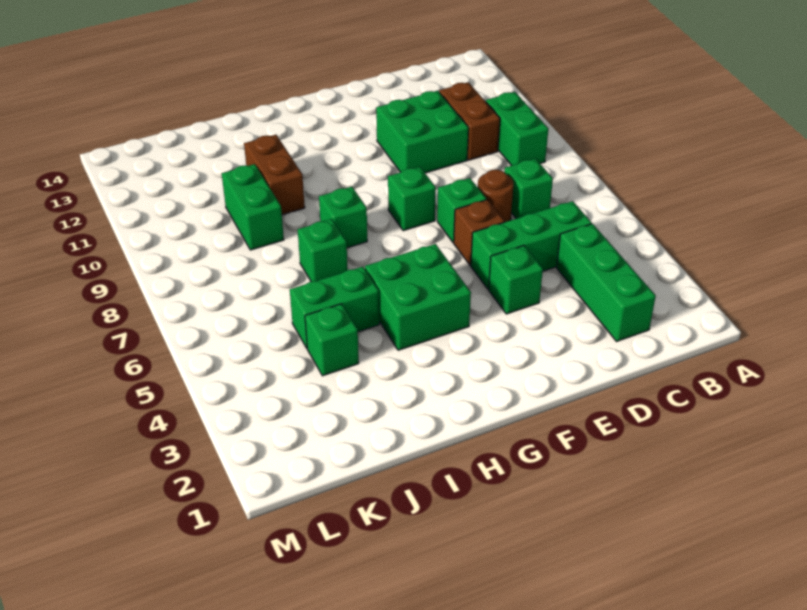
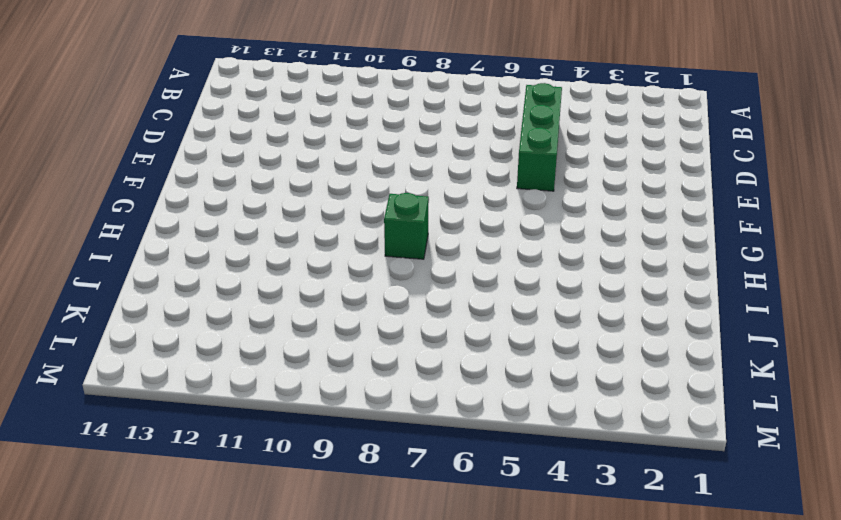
none -> green brick B9:B10 level 1
none -> green brick C2:C4 level 1
none -> green brick C7 level 1

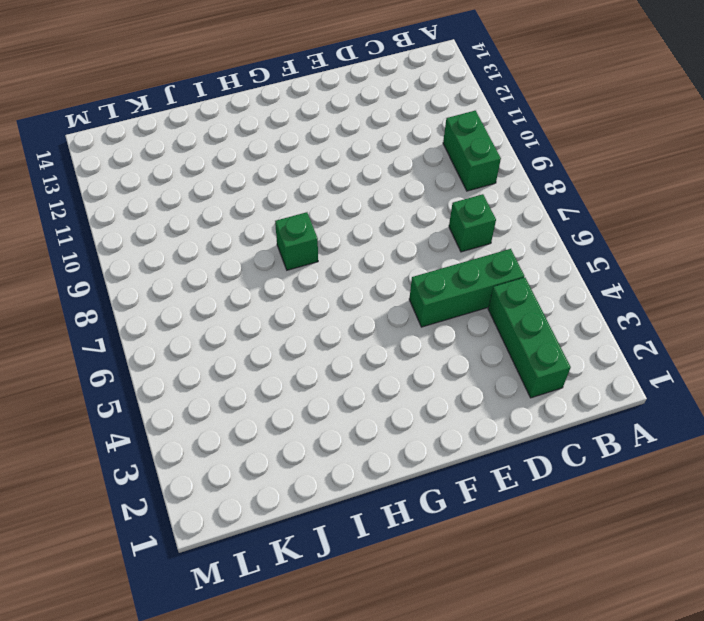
none -> brown brick C10:C11 level 1
none -> brown round brick D7 level 1
none -> green brick D10:E11 level 1

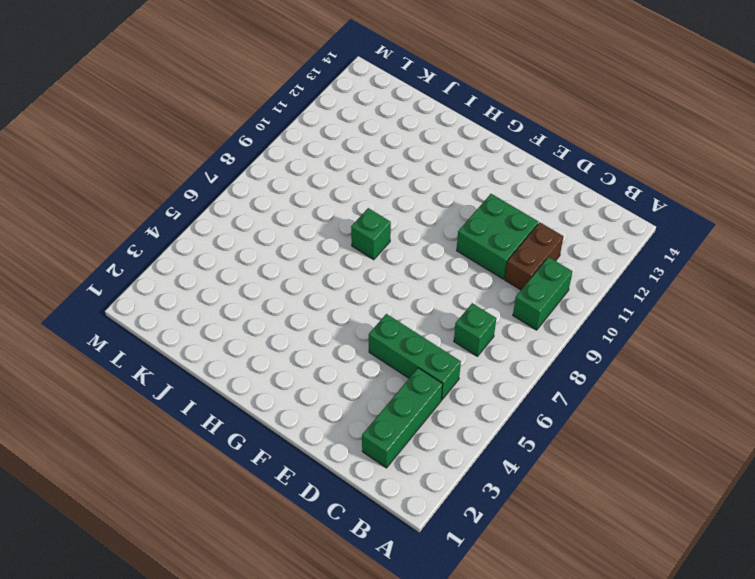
none -> brown round brick D7 level 1
none -> green brick E4 level 1
none -> brown brick E6 level 1

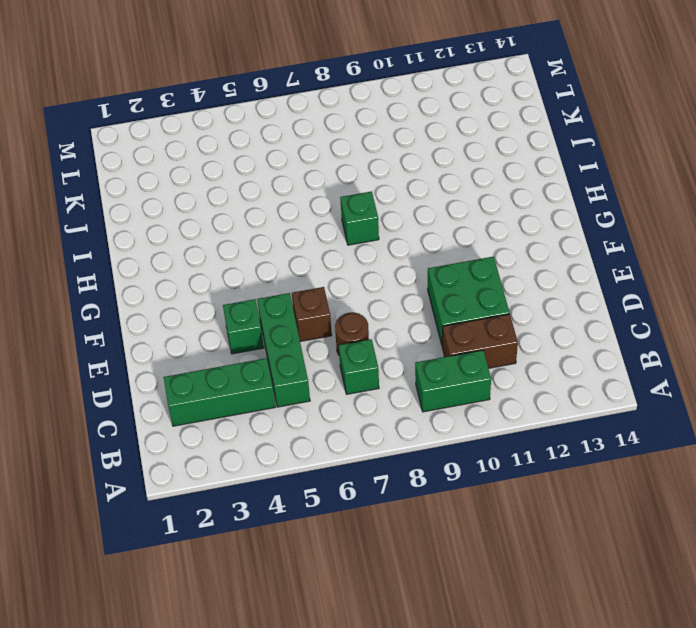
none -> green brick E7 level 1
none -> green brick F8 level 1
none -> green brick G4:H5 level 1

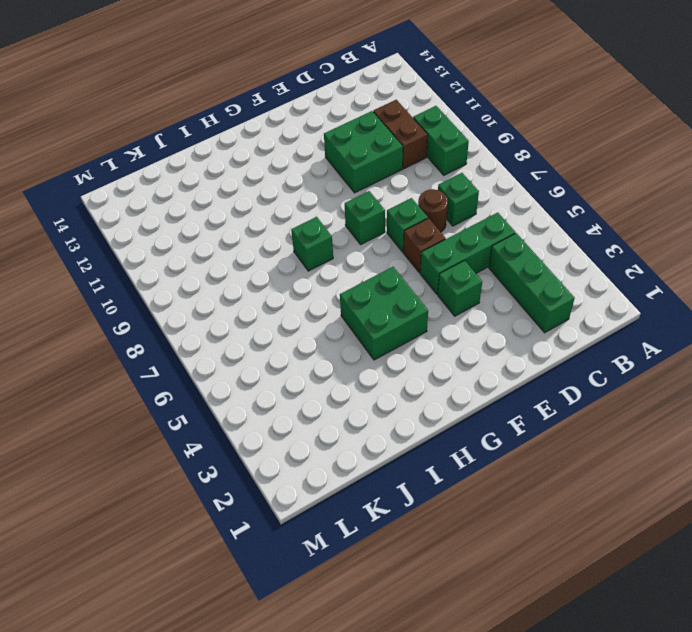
none -> green brick I5:J5 level 1
none -> green brick I7 level 1
none -> brown brick I10:I11 level 1

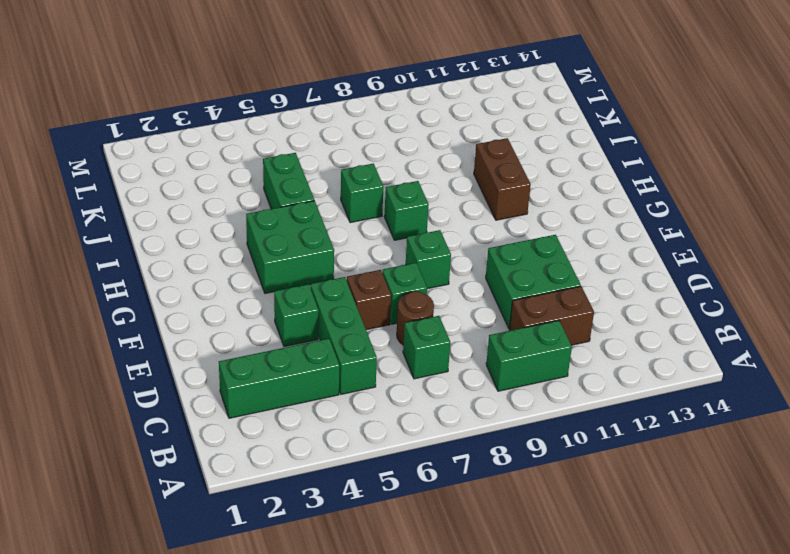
brown brick H11:I11 level 1 -> brown brick I10:I11 level 1
none -> green brick J4 level 1
none -> green brick J9:J10 level 1

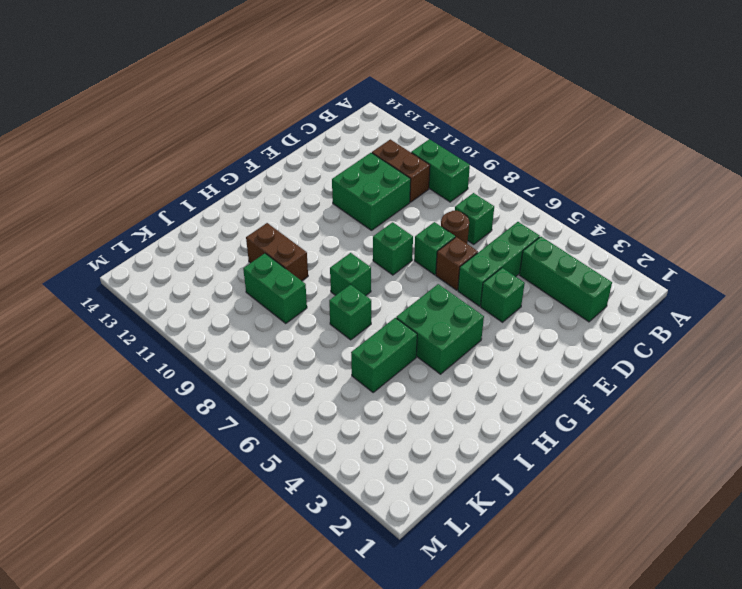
none -> green brick J4 level 1

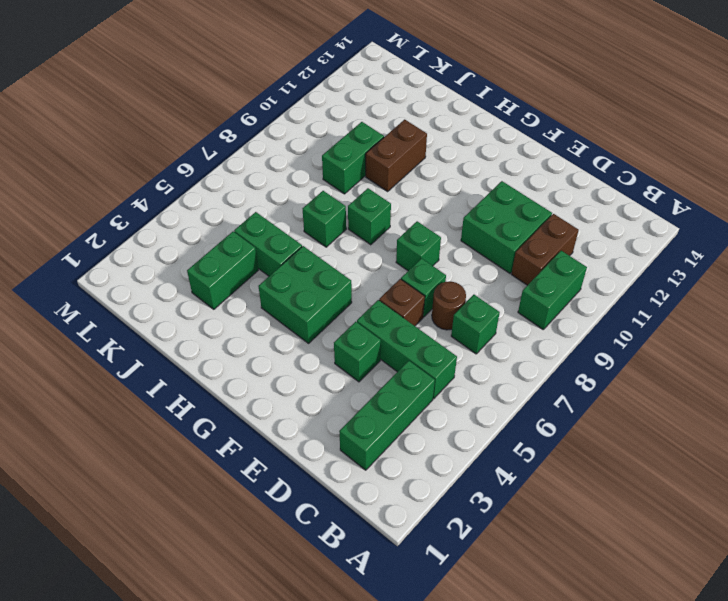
green brick J3:J4 level 1 -> green brick J4 level 1

